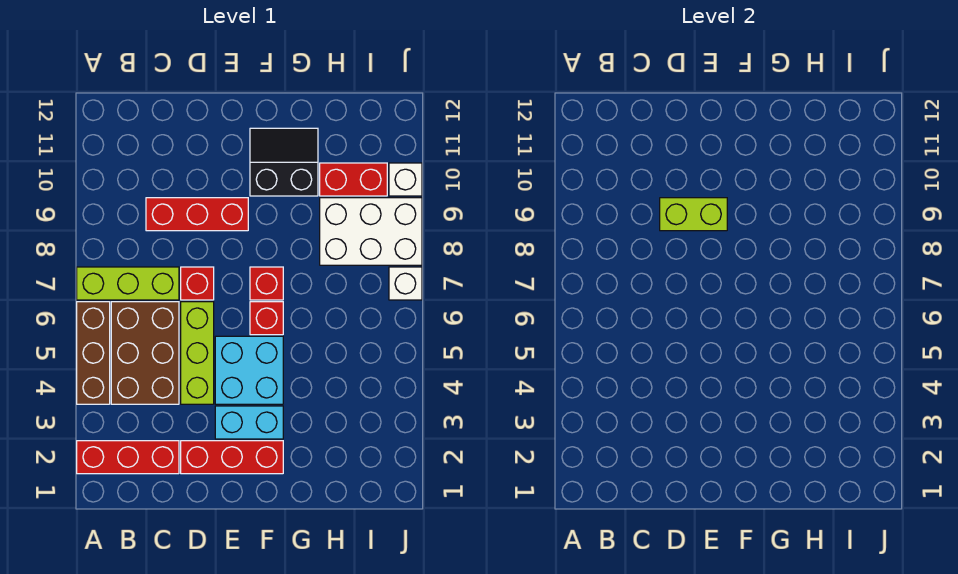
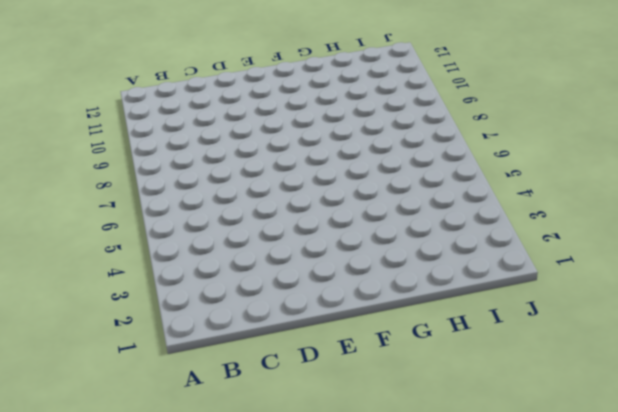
none -> red brick A2:C2 level 1
none -> brown brick A4:A6 level 1
none -> lime brick A7:C7 level 1

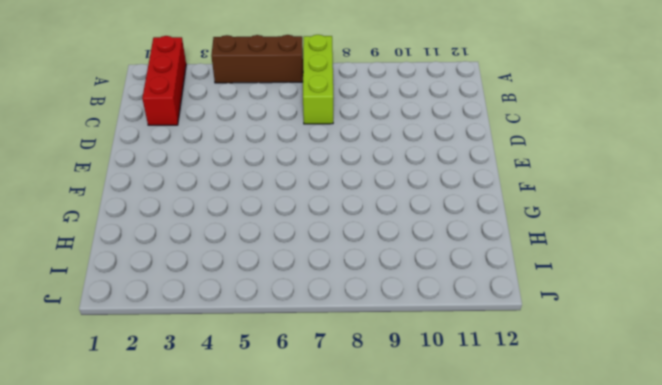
none -> brown brick B4:C6 level 1
none -> red brick C9:E9 level 1
none -> red brick D2:F2 level 1

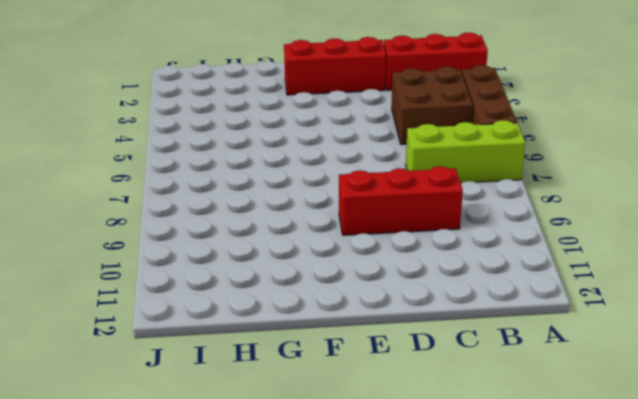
brown brick B4:C5 level 1 -> brown brick B4:C6 level 1
none -> lime brick D4:D6 level 1
none -> red brick D7 level 1
none -> cyan brick E3:F3 level 1

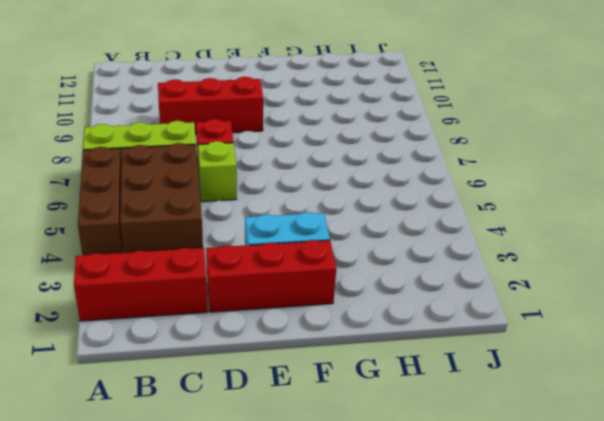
lime brick D6 level 1 -> lime brick D4:D6 level 1
none -> cyan brick E4:F5 level 1
none -> red brick F6 level 1
none -> red brick F7 level 1

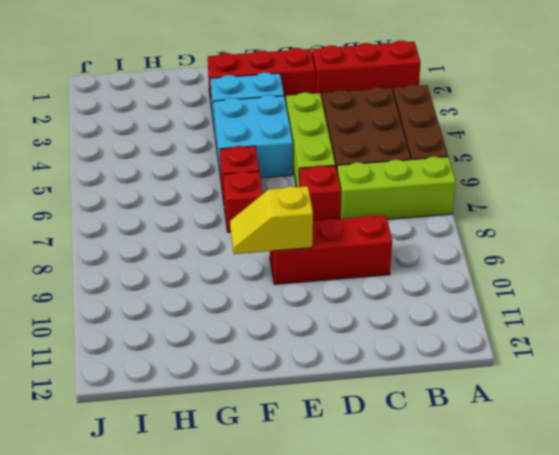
yellow slope E9:F9 level 2 top E -> lime brick D9:E9 level 2
none -> black slope F10:G11 level 1 top 10
none -> white brick H8:J9 level 1
none -> red brick H10:I10 level 1

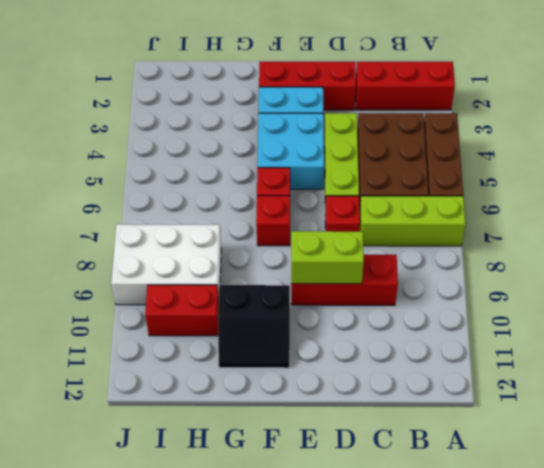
none -> white brick J7 level 1
none -> white brick J10 level 1

